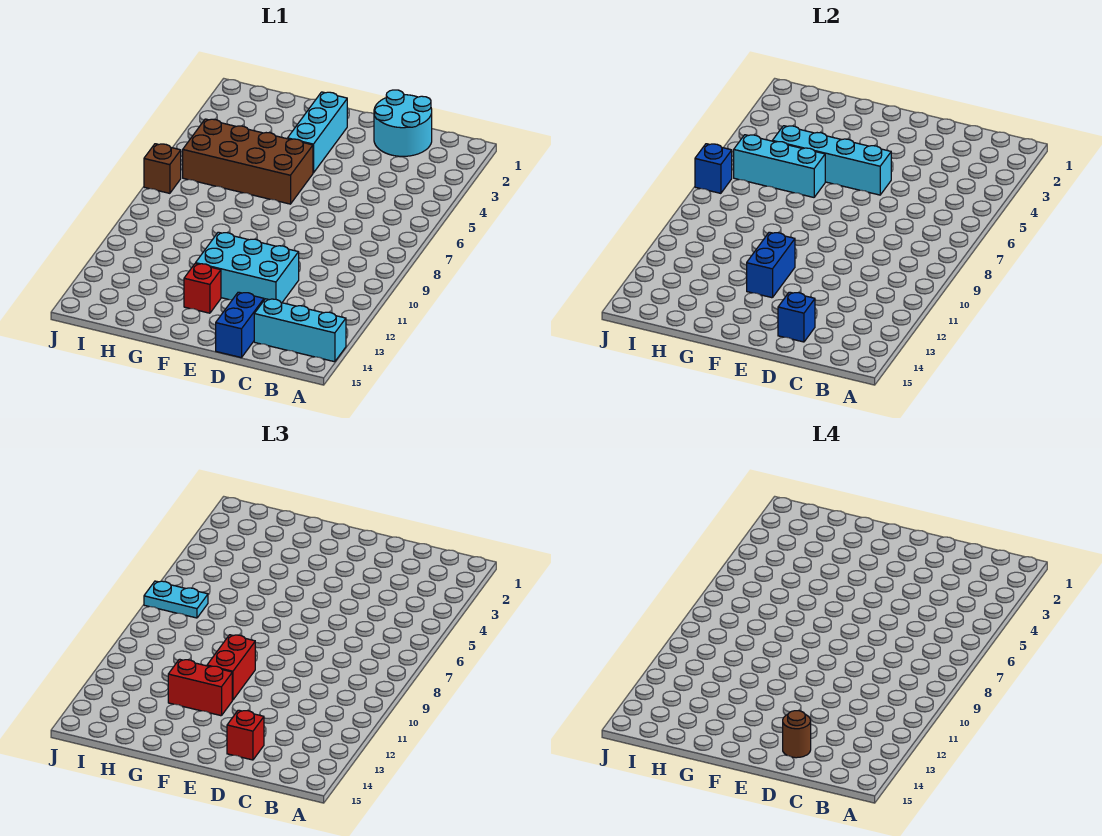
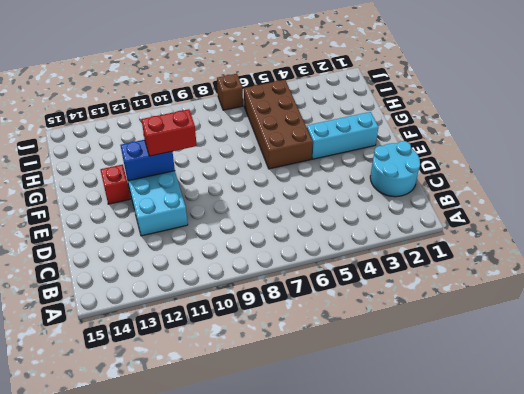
none -> cyan brick A14:C14 level 1
none -> blue brick D14:D15 level 1
none -> blue brick D14 level 2

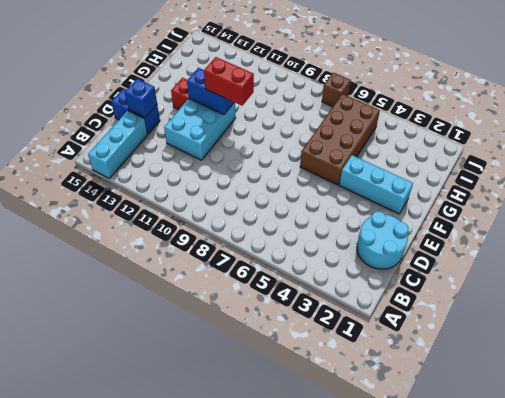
none -> cyan brick E5:H5 level 2
none -> cyan brick G6:I6 level 2
none -> blue brick J7 level 2

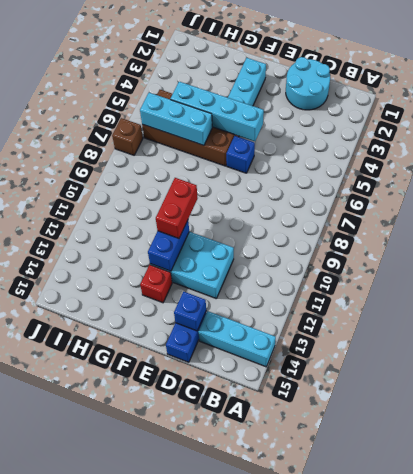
blue brick E6 level 1 -> blue brick J7 level 2
none -> red brick D14 level 3
none -> red brick F12:G12 level 3
none -> cyan plate I7:J7 level 3

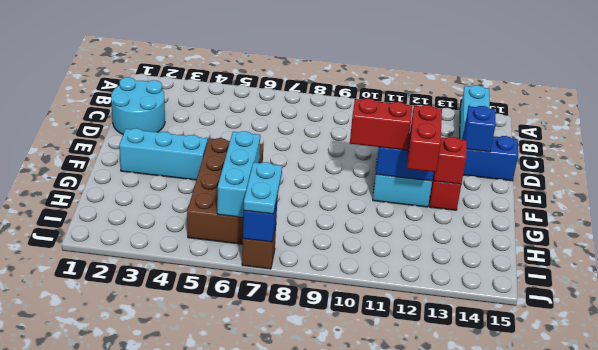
red brick F13 level 2 -> red brick D14 level 3
none -> cyan brick E5:H5 level 2
none -> brown round brick D14 level 4

